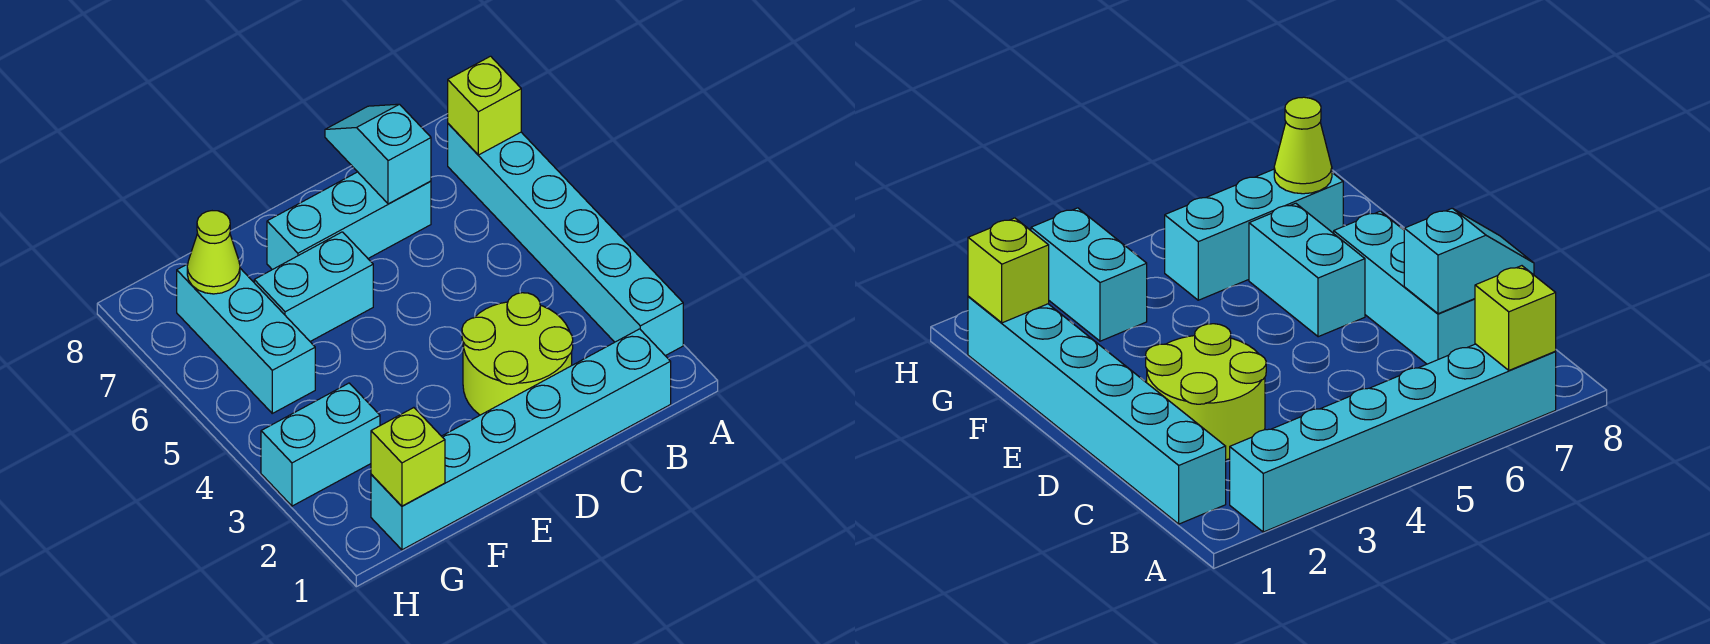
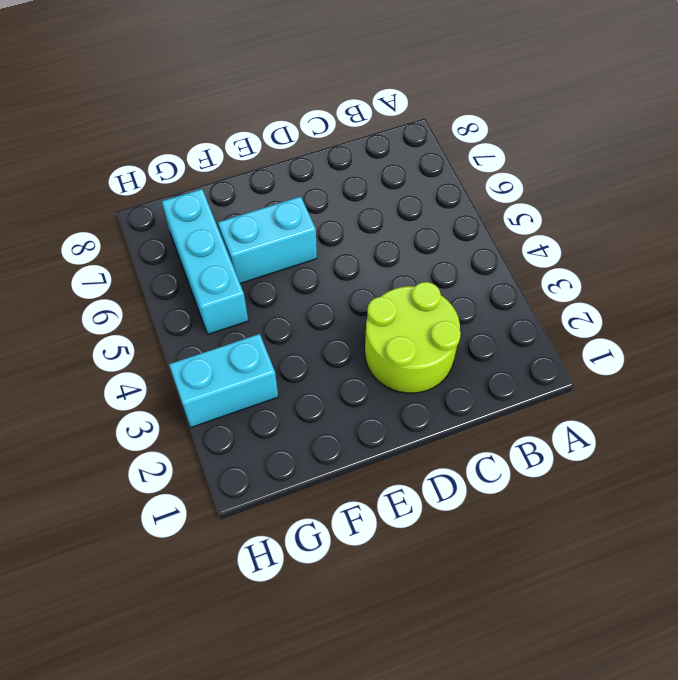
none -> cyan brick A2:A7 level 1
none -> cyan brick B1:G1 level 1

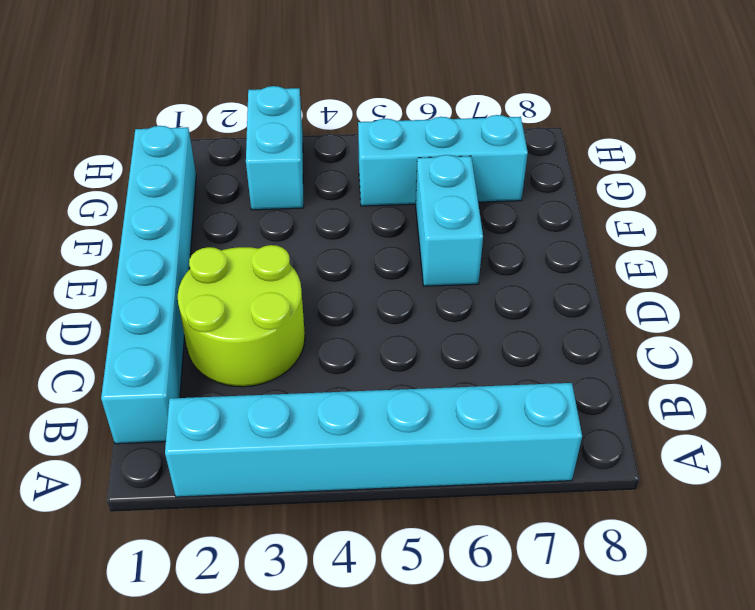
none -> cyan brick C7:E7 level 1
none -> lime brick A7 level 2

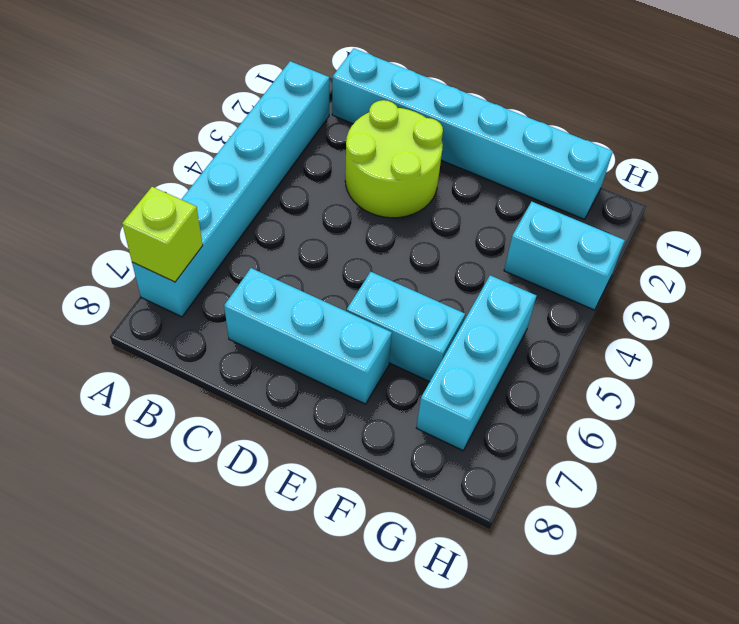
none -> cyan slope C7:C8 level 2 top 7
none -> lime brick G1 level 2

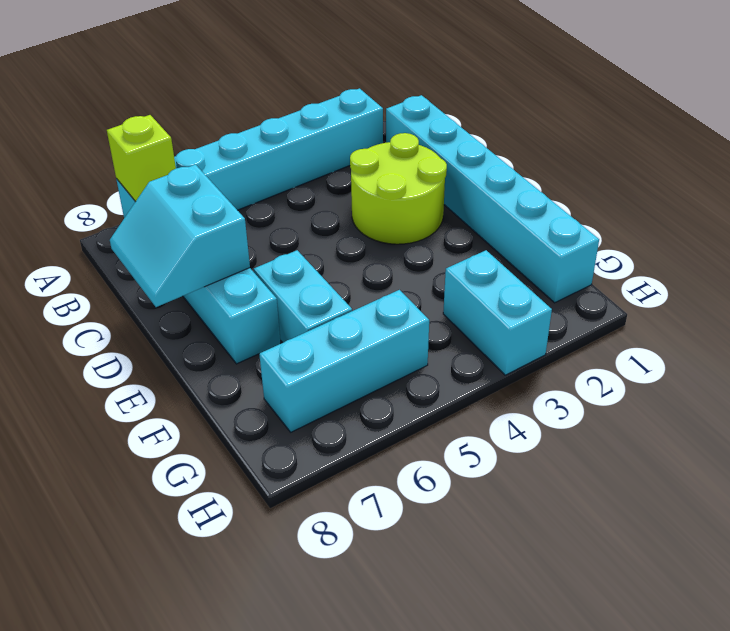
cyan slope C7:D8 level 2 top 7 -> cyan slope C7:C8 level 2 top 7
none -> lime brick G1 level 2
none -> lime cone G7 level 2

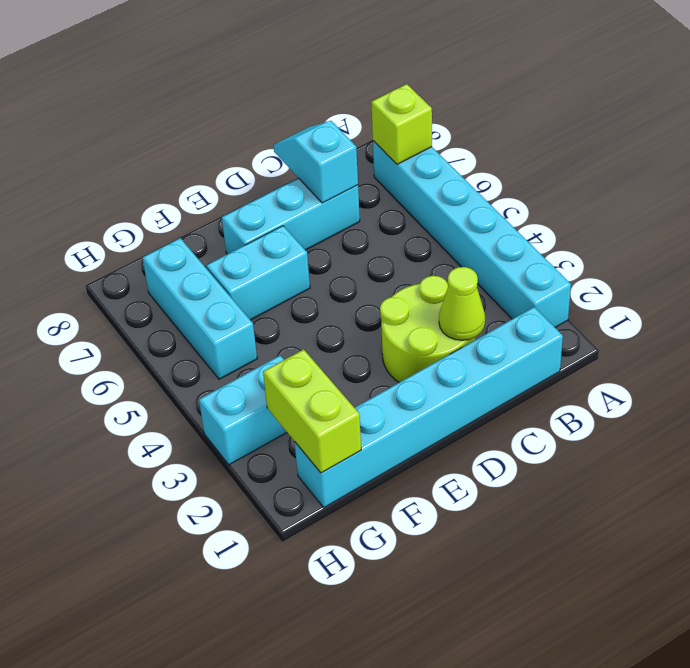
lime cone C2 level 2 -> lime cone G7 level 2
lime brick G1:G2 level 2 -> lime brick G1 level 2

